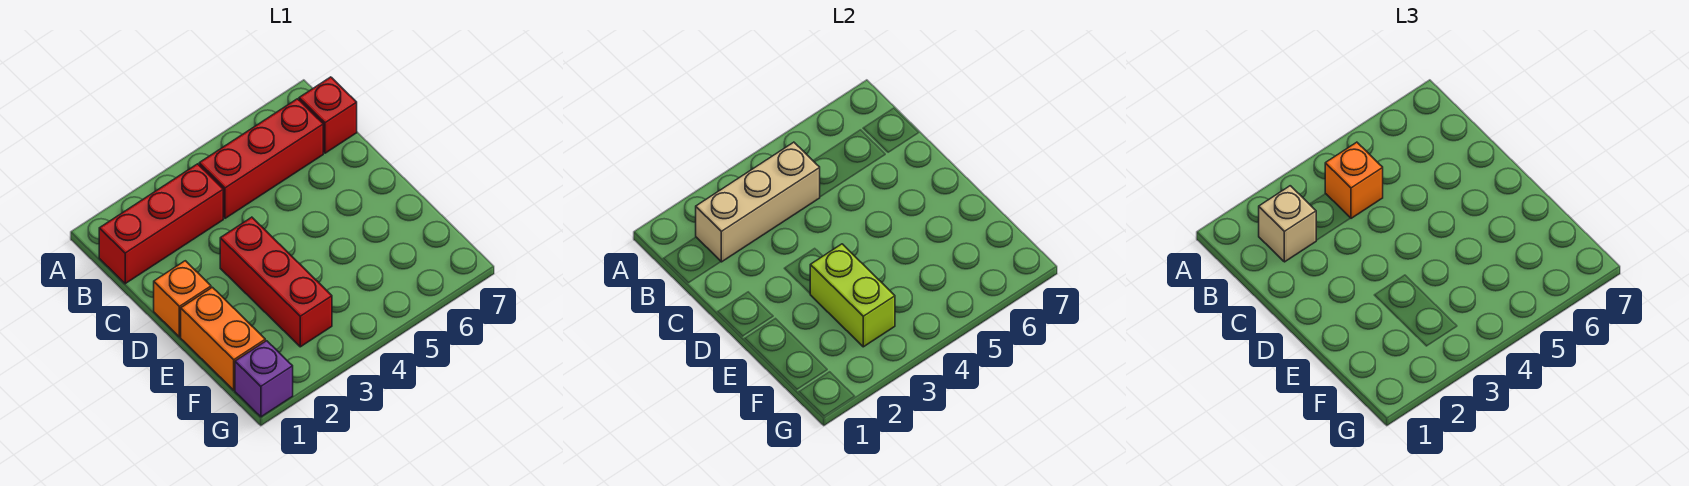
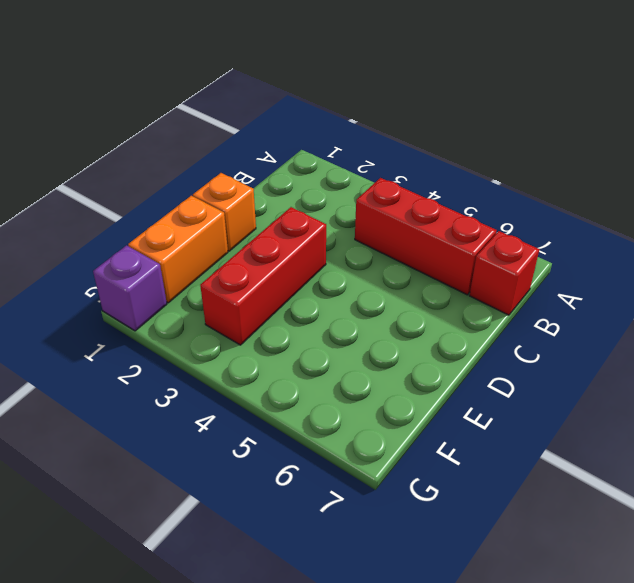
none -> red brick B1:B3 level 1
none -> tan brick B2:B4 level 2

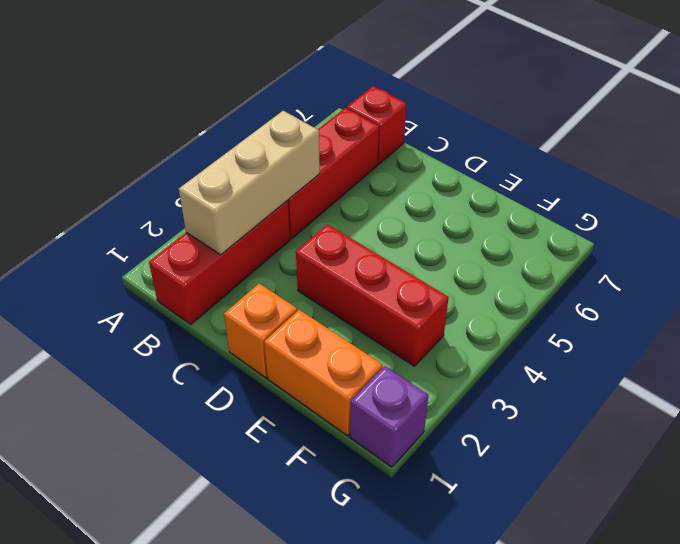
none -> lime brick E3:F3 level 2
none -> tan brick B2 level 3

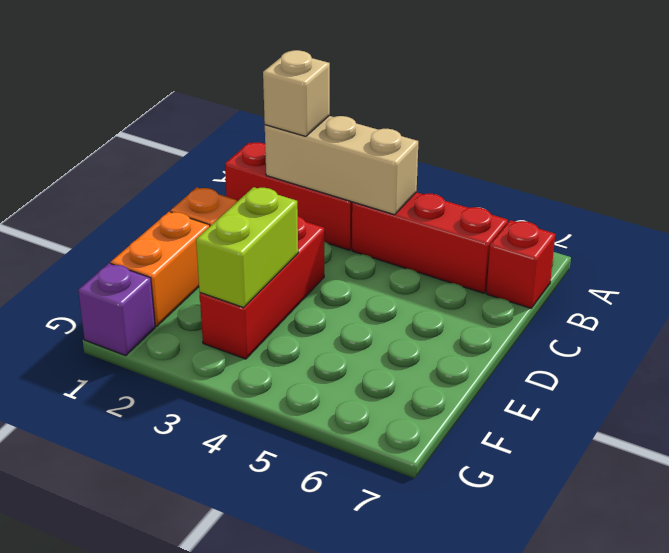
none -> orange brick B4 level 3

